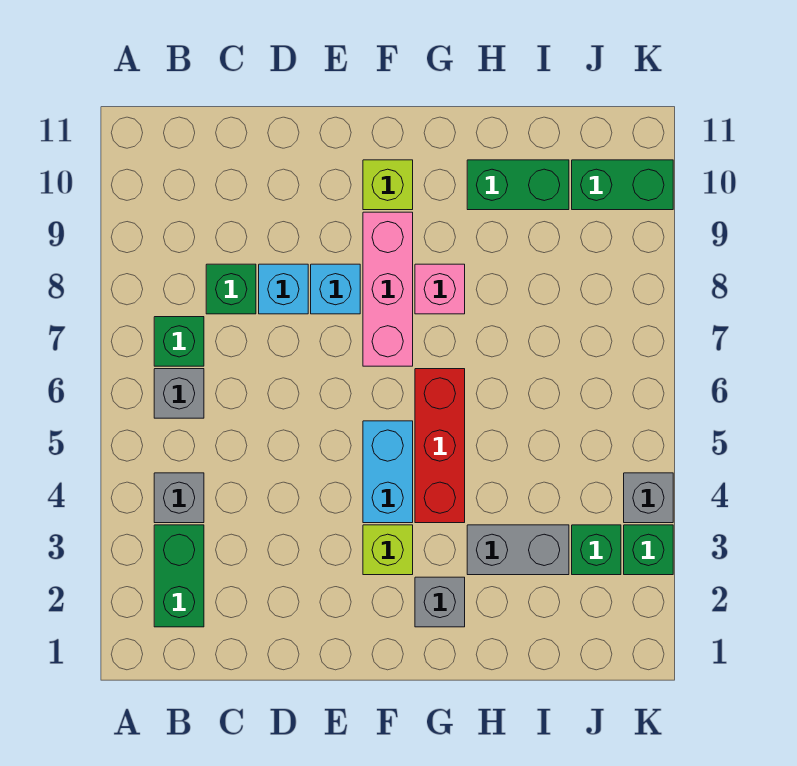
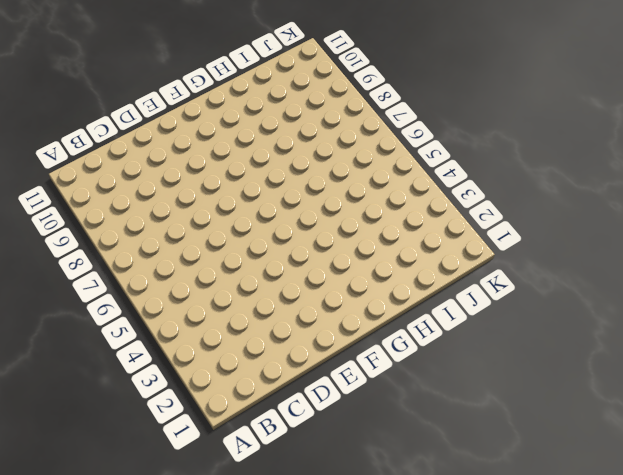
none -> green brick B2:B3 level 1
none -> grey brick B4 level 1
none -> grey brick B6 level 1

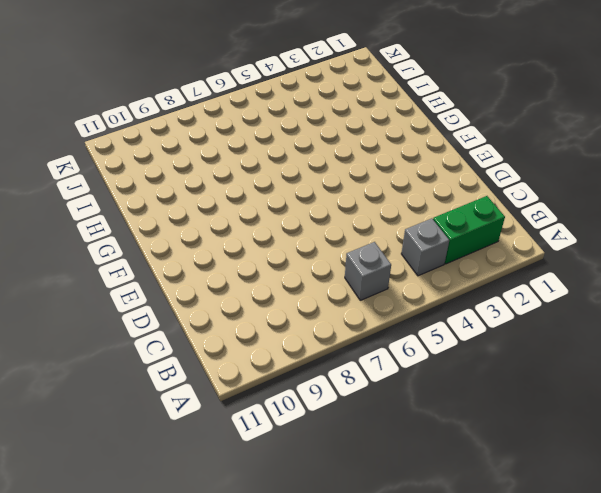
none -> green brick B7 level 1
none -> green brick C8 level 1
none -> cyan brick D8 level 1

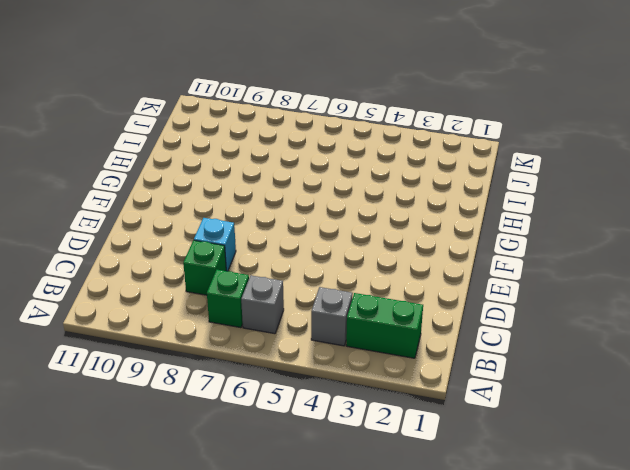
none -> cyan brick E8 level 1
none -> lime brick F3 level 1
none -> cyan brick F4:F5 level 1

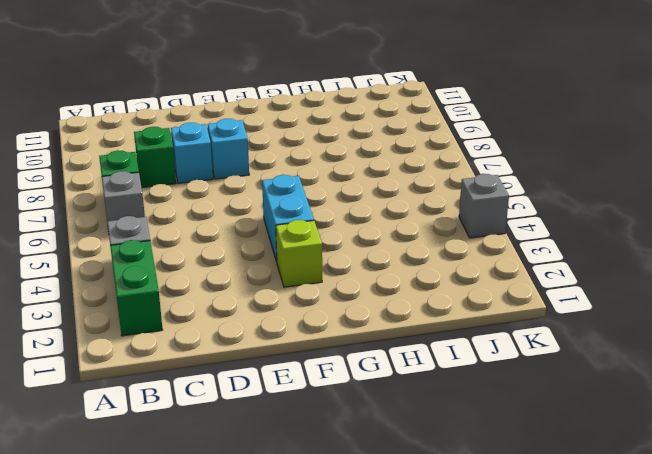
none -> pink brick F7:F9 level 1
none -> lime brick F10 level 1
none -> grey brick G2 level 1

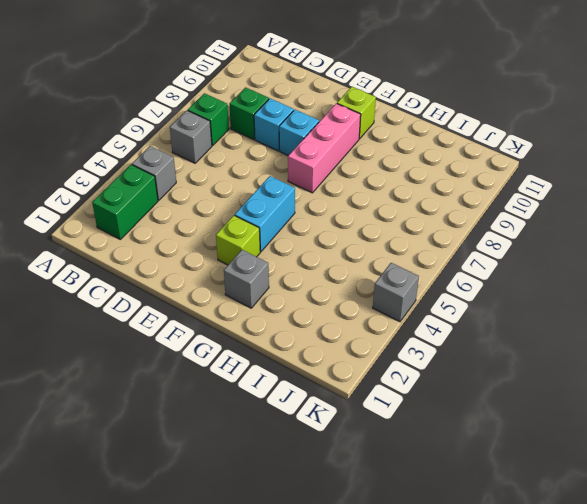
none -> red brick G4:G6 level 1
none -> pink brick G8 level 1
none -> grey brick H3:I3 level 1

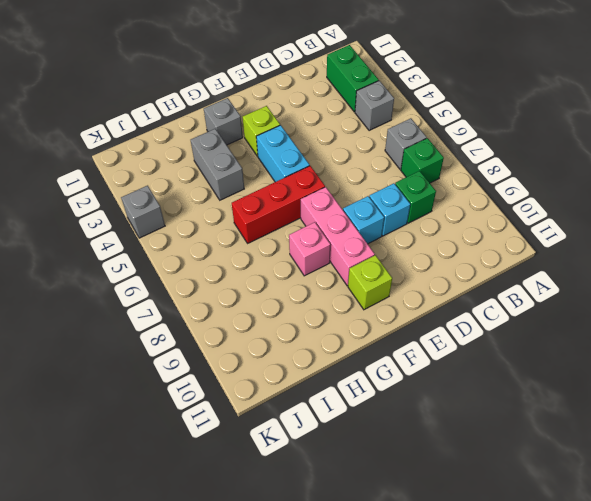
red brick F6:H6 level 1 -> red brick G4:G6 level 1
grey brick H3:H4 level 1 -> grey brick H3:I3 level 1
none -> green brick H10:I10 level 1
none -> green brick J3 level 1
none -> green brick J10:K10 level 1

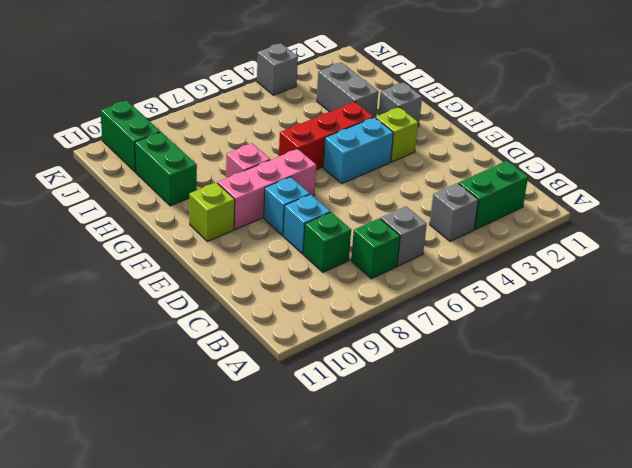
none -> green brick J3 level 1
none -> green brick K3 level 1

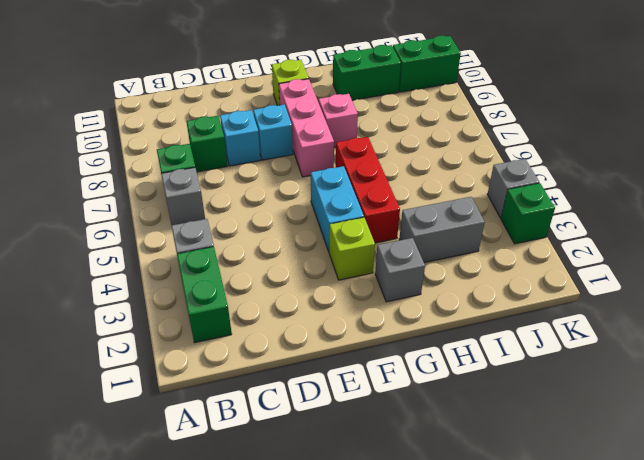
none -> green brick J3 level 1

